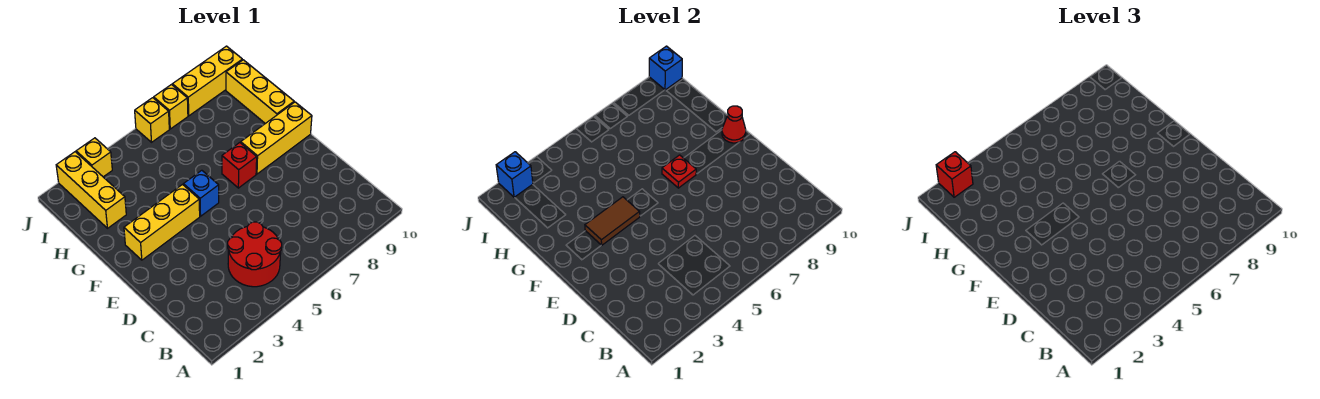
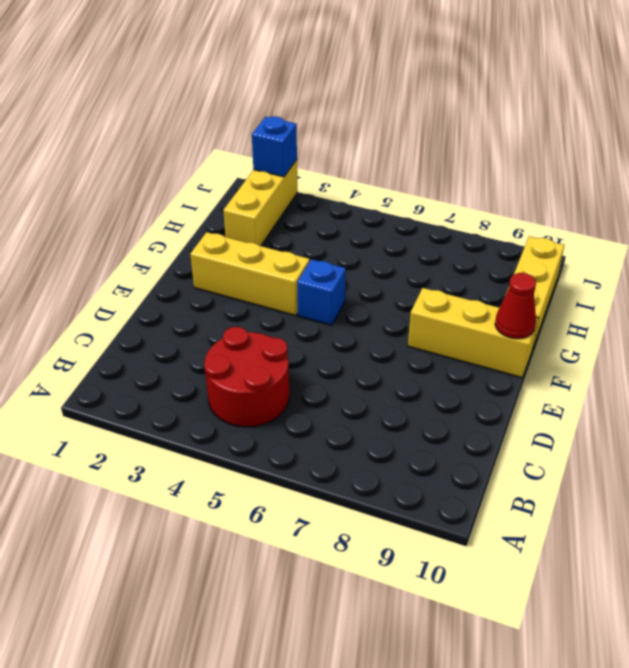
none -> red brick F7 level 1
none -> yellow brick J3 level 1
none -> yellow brick J6 level 1

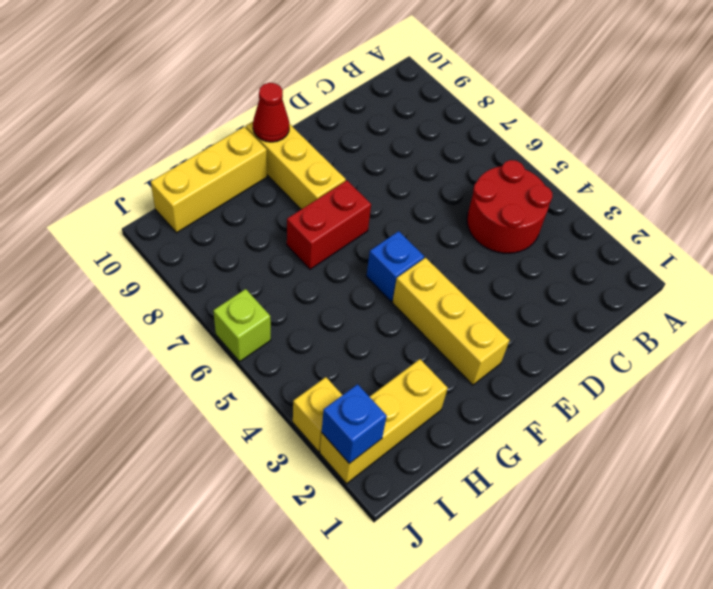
red brick F7:G7 level 1 -> red brick F7 level 1
lime brick J6 level 1 -> yellow brick J6 level 1
none -> yellow brick J7 level 1
none -> yellow brick J8:J10 level 1
none -> brown tile F3:F4 level 2

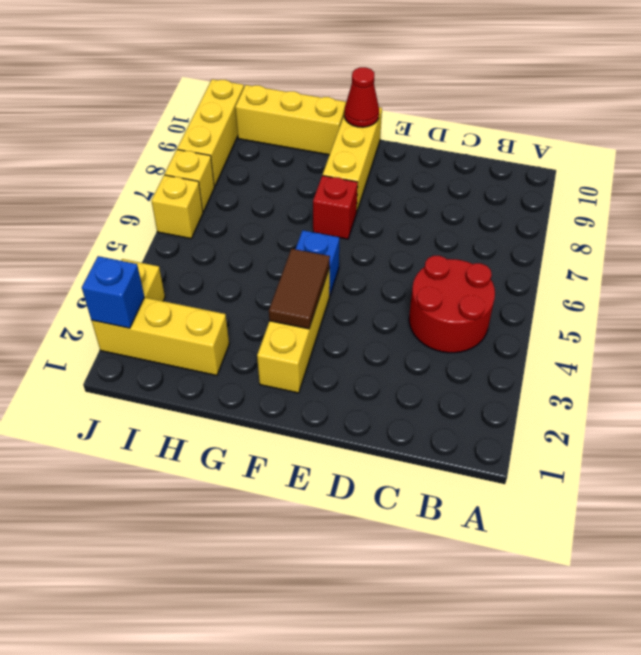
none -> red plate F7 level 2
none -> blue brick J10 level 2
none -> red brick J2 level 3

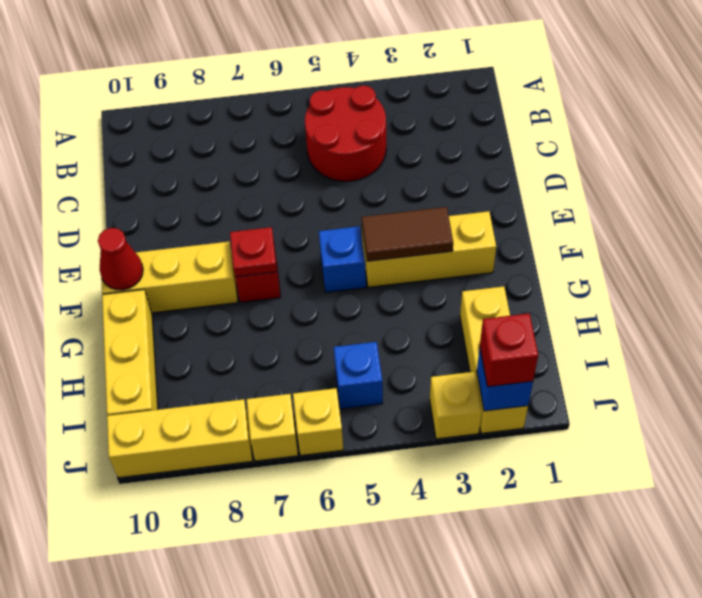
blue brick I5 level 1 -> blue brick J10 level 2

